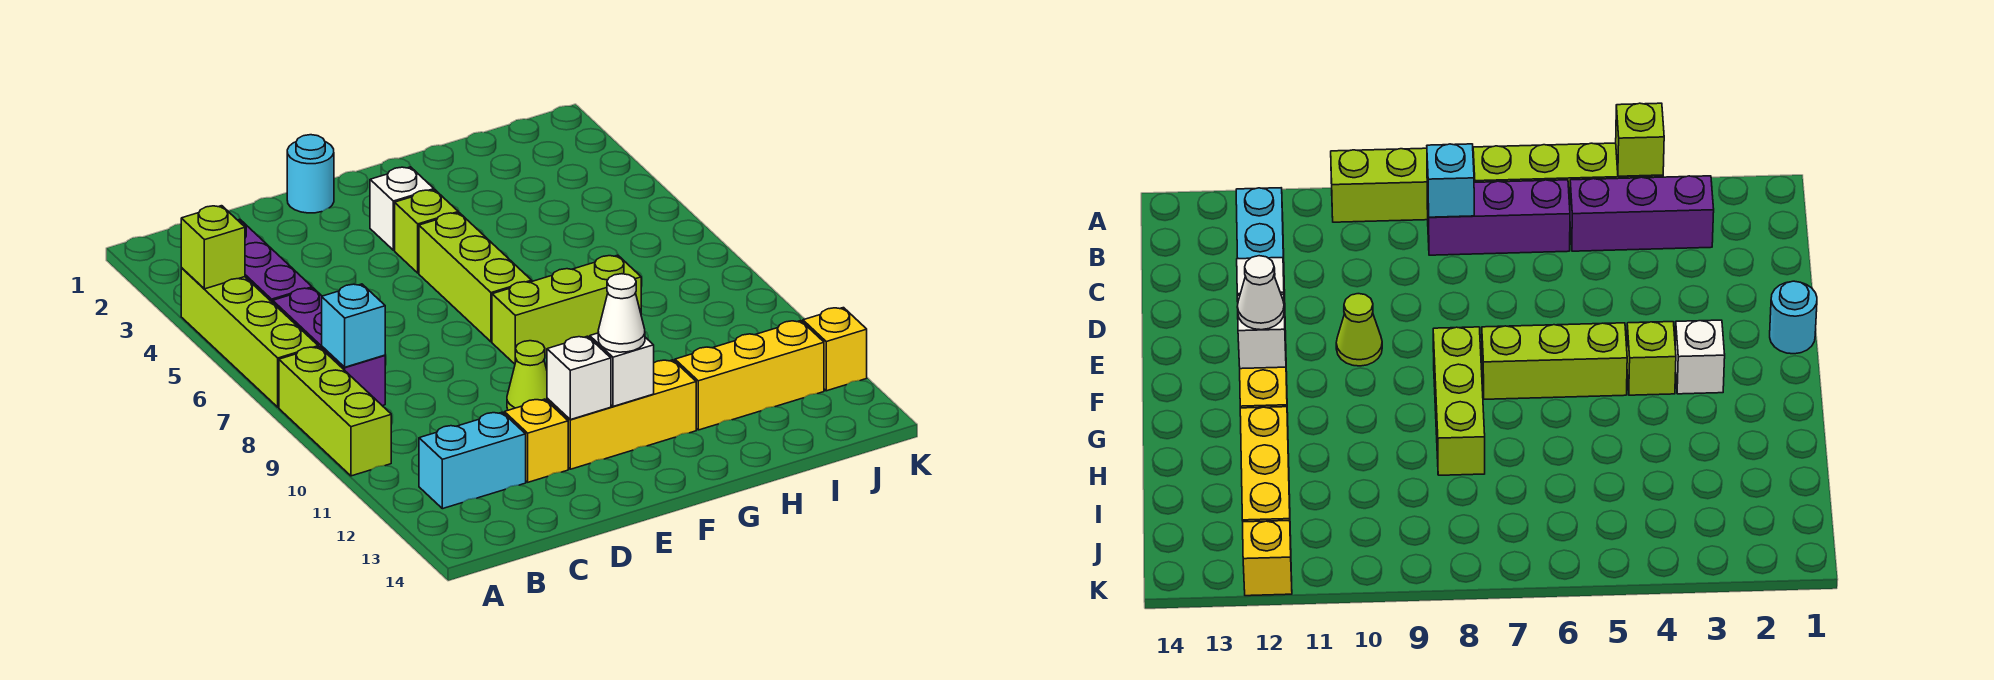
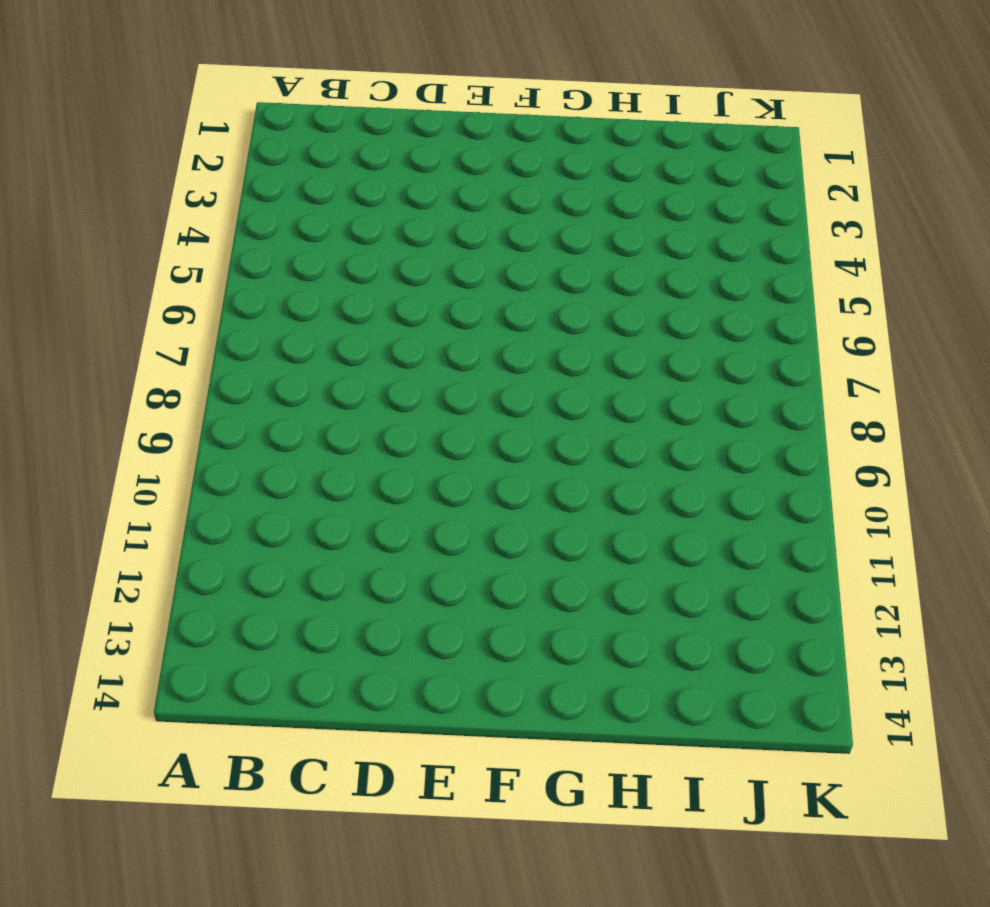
none -> lime brick A4:A7 level 1
none -> lime brick A8:A10 level 1
none -> purple brick B3:B5 level 1

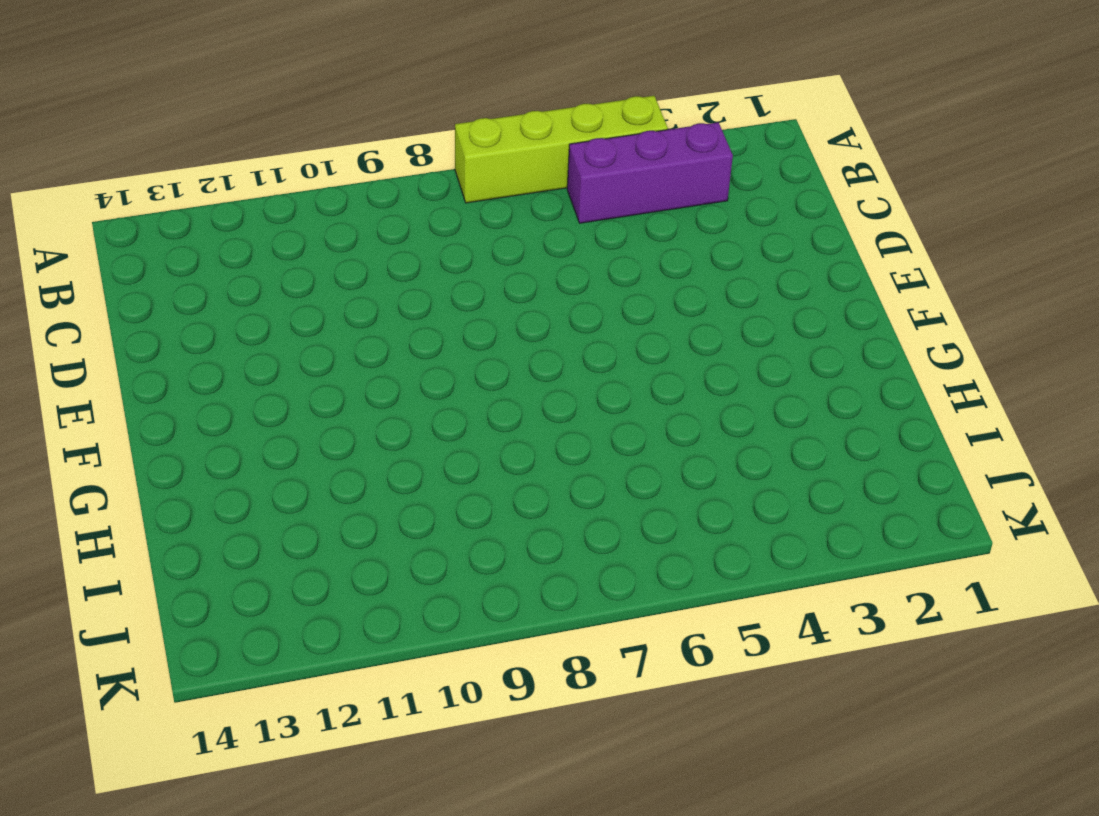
none -> lime brick A8:A10 level 1
none -> purple brick B6:B8 level 1
none -> cyan brick B12:C12 level 1

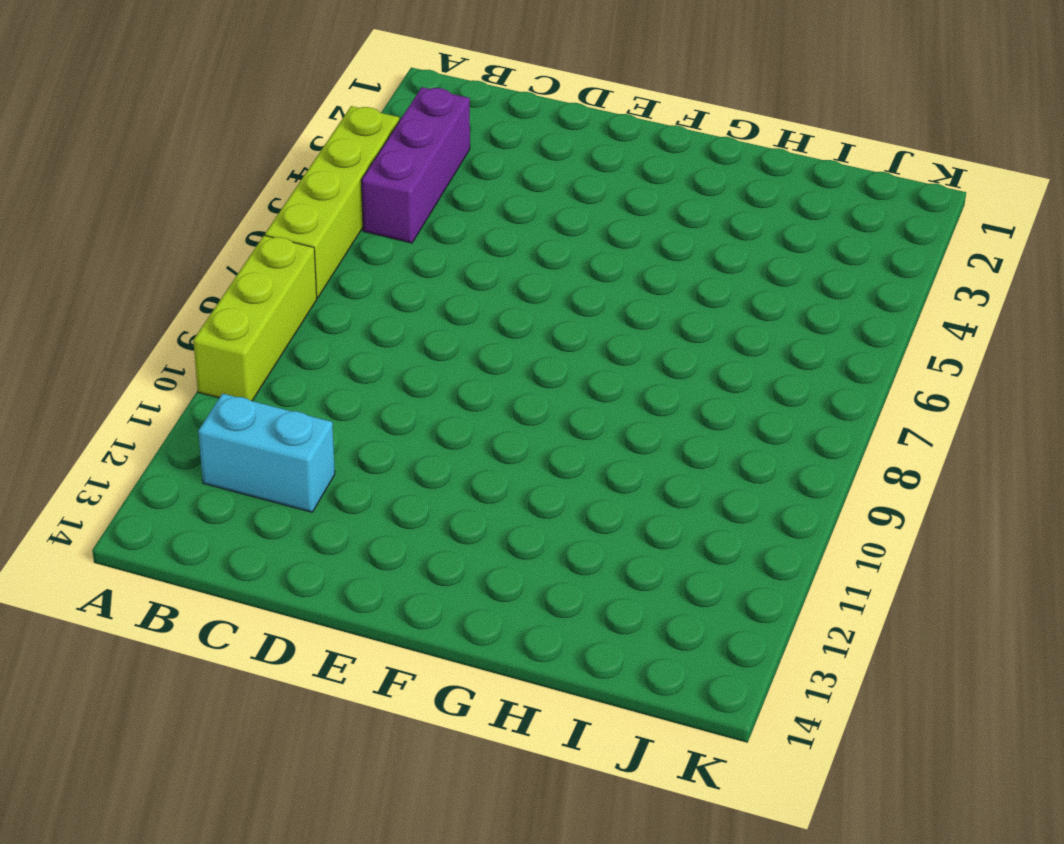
none -> purple brick B6:B8 level 1
none -> yellow brick D12 level 1
none -> cyan round brick E1 level 1

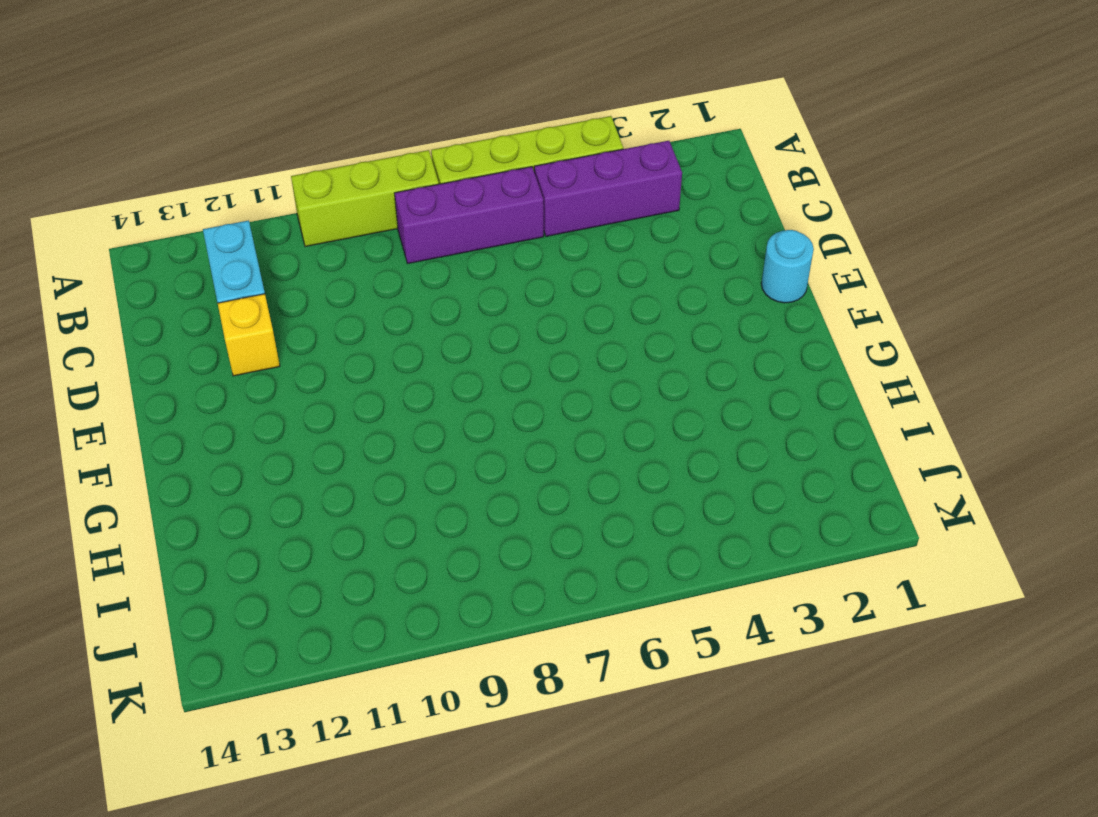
none -> lime cone E10 level 1
none -> yellow brick E12:G12 level 1
none -> white brick F3 level 1

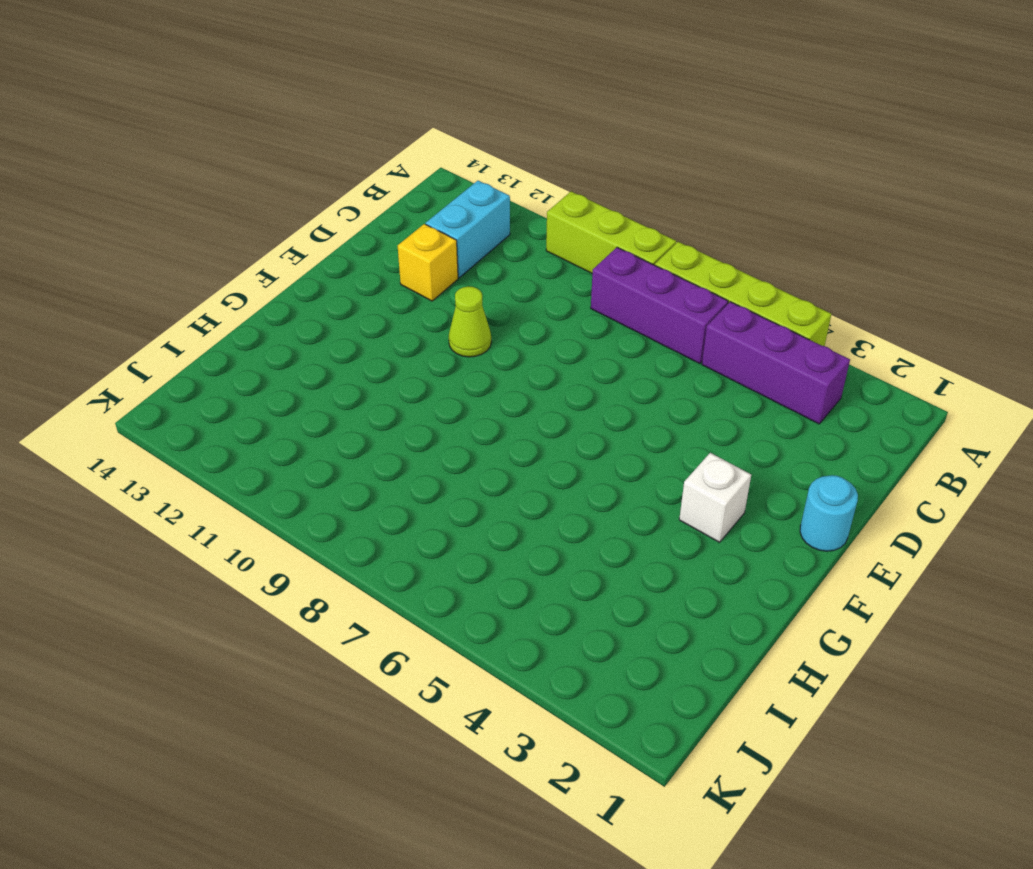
none -> yellow brick E12:G12 level 1
none -> lime brick F4 level 1
none -> lime brick F5:F7 level 1

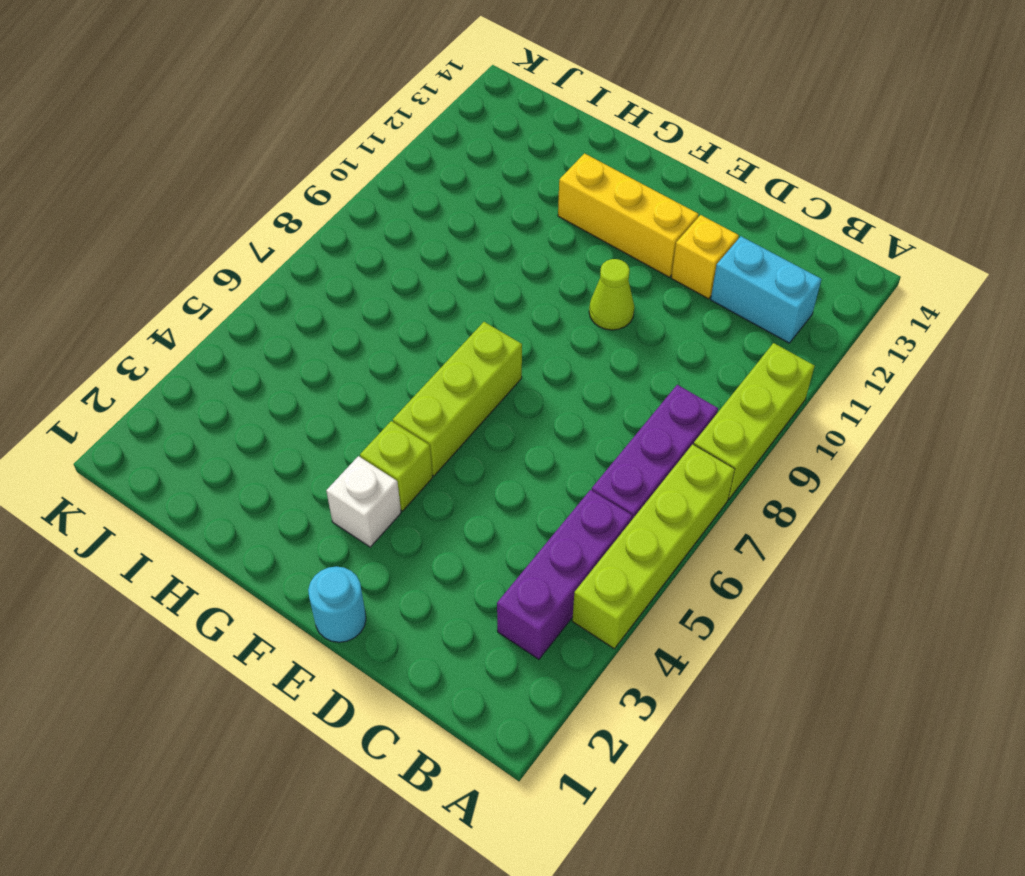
none -> lime brick F8:H8 level 1
none -> yellow brick H12:J12 level 1
none -> yellow brick K12 level 1

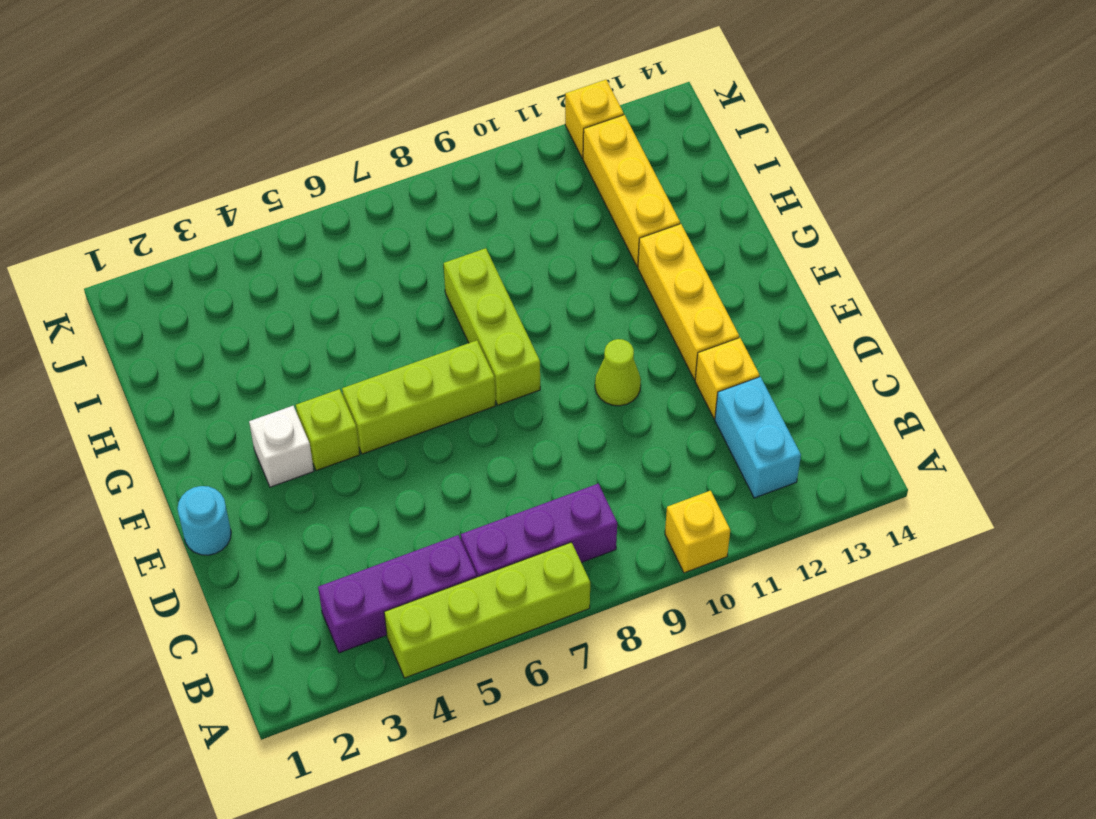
yellow brick A10 level 1 -> lime brick A8:A10 level 1
none -> lime brick A4 level 2
none -> cyan brick B8 level 2
none -> white brick E12 level 2

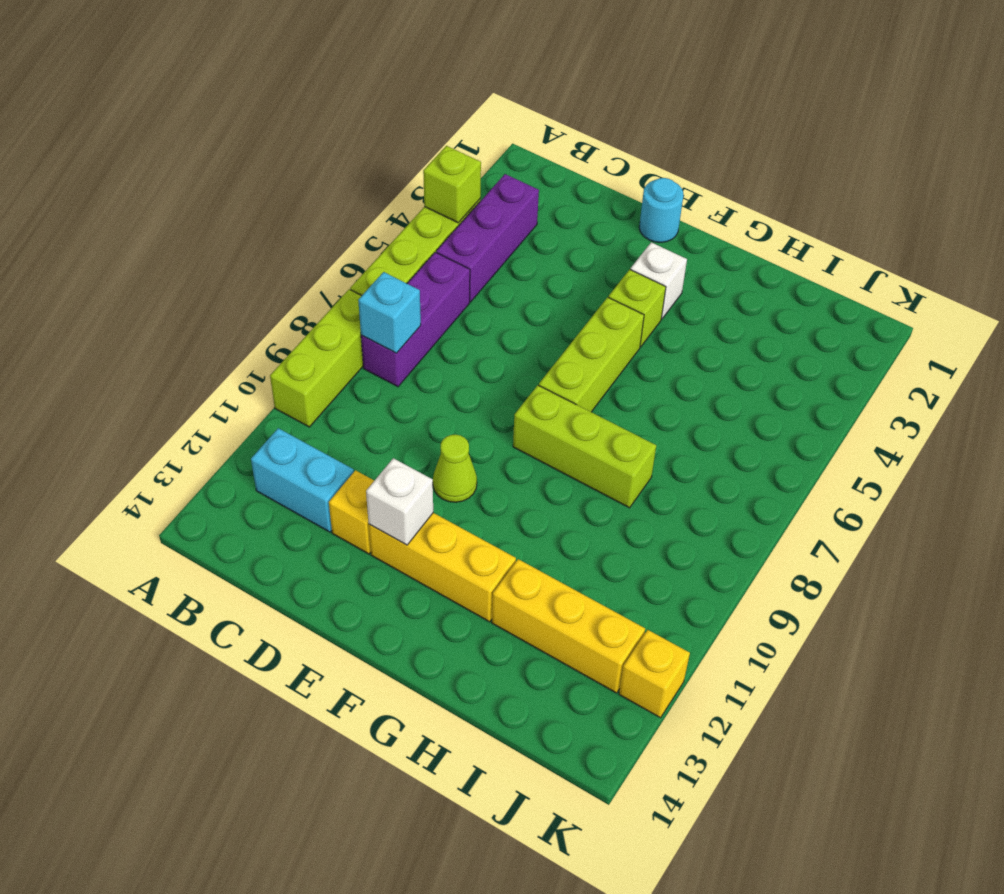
none -> white brick F12 level 2
none -> white cone F12 level 3

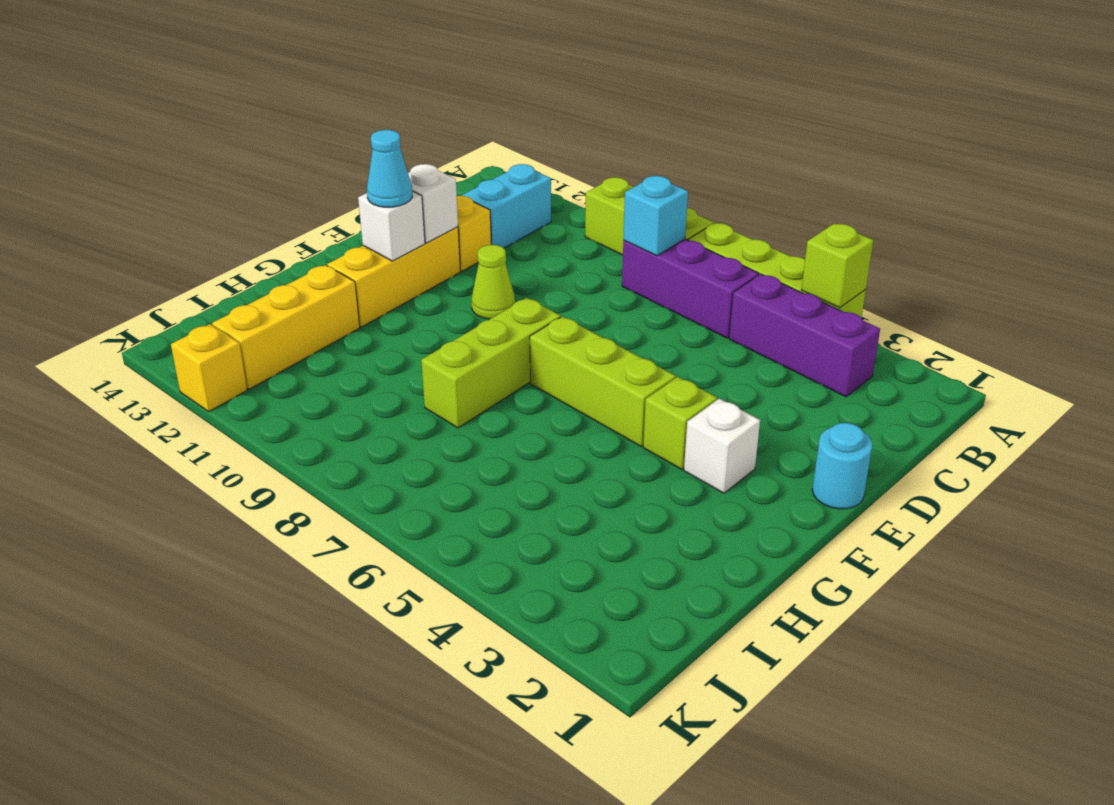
cyan cone F12 level 3 -> white cone F12 level 3

